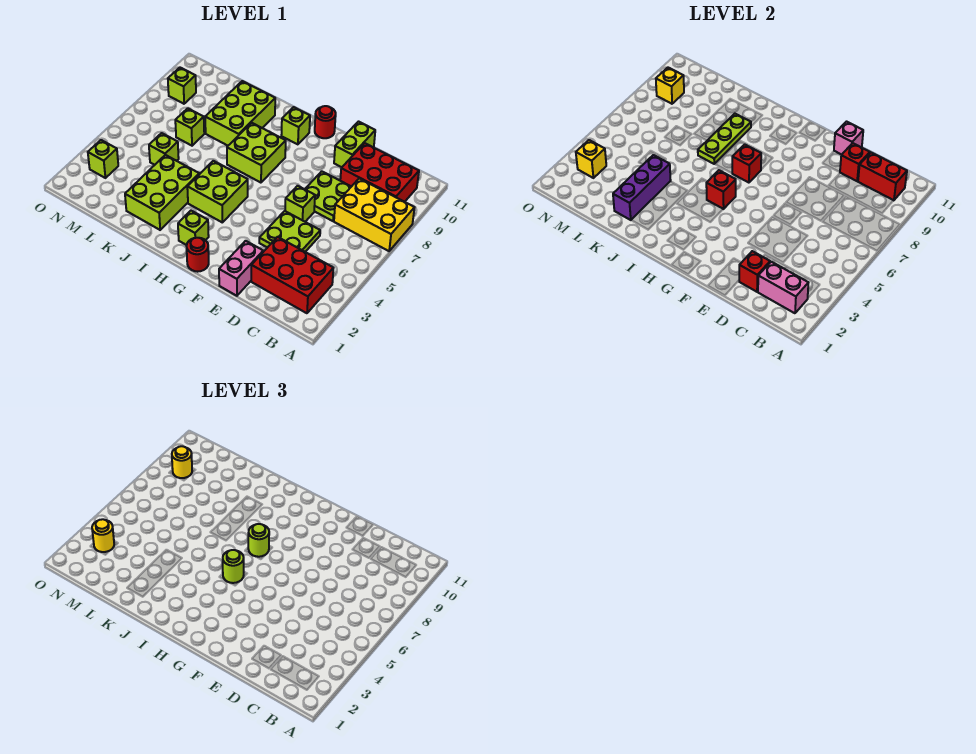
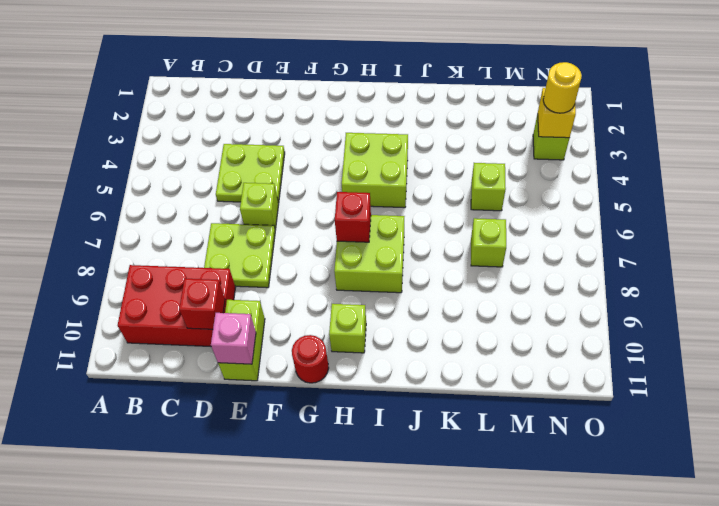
none -> yellow brick A7:C8 level 1
none -> red brick B2:D3 level 1
none -> pink brick E1:E2 level 1
none -> red round brick G1 level 1

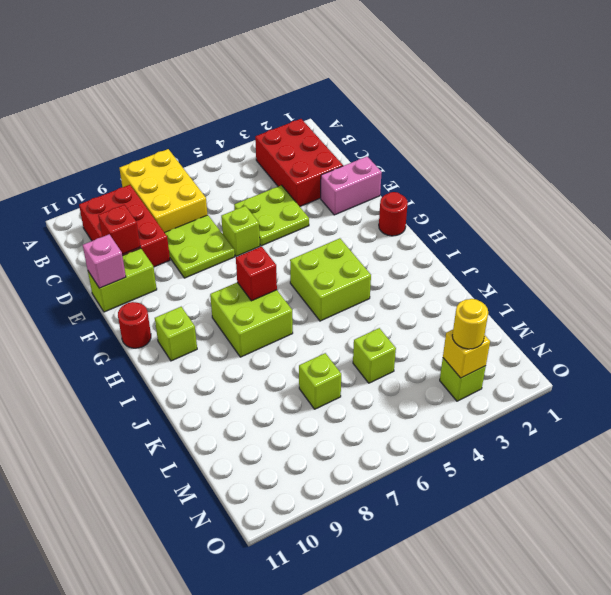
none -> lime brick H2 level 1
none -> lime brick J2:K4 level 1
none -> lime brick J8:K10 level 1
none -> lime brick N9 level 1

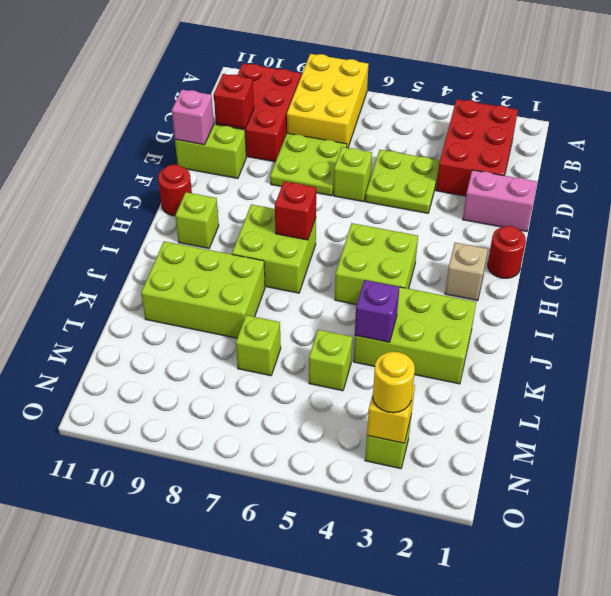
tan brick H2 level 1 -> lime brick H2 level 1
purple brick K4 level 2 -> purple brick K2:K4 level 2
none -> lime brick N9 level 1
none -> pink brick B2:C2 level 2
none -> red brick B10:C10 level 2
none -> red brick D2 level 2

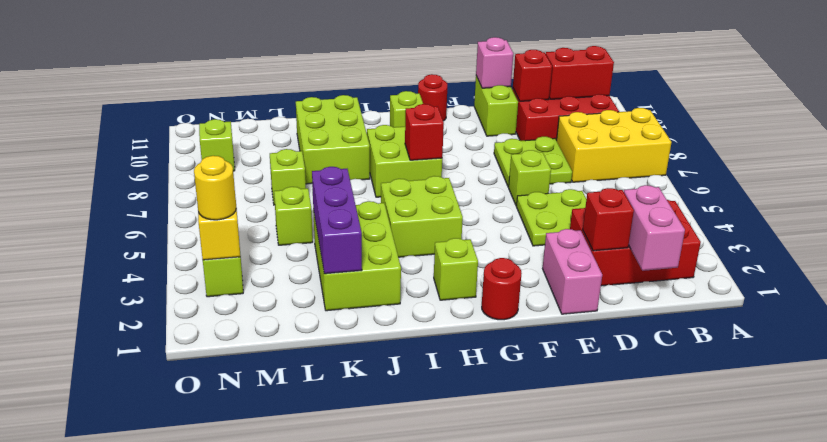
pink brick C1:C2 level 2 -> pink brick B2:C2 level 2
none -> red brick H5 level 2
none -> lime plate J7:J9 level 2
none -> yellow brick N9 level 2
none -> lime round brick H5 level 3

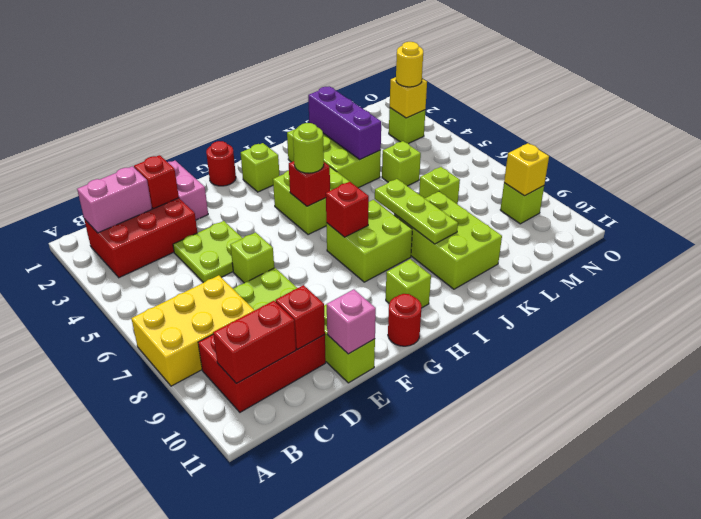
none -> lime round brick H7 level 3
none -> yellow round brick N9 level 3

